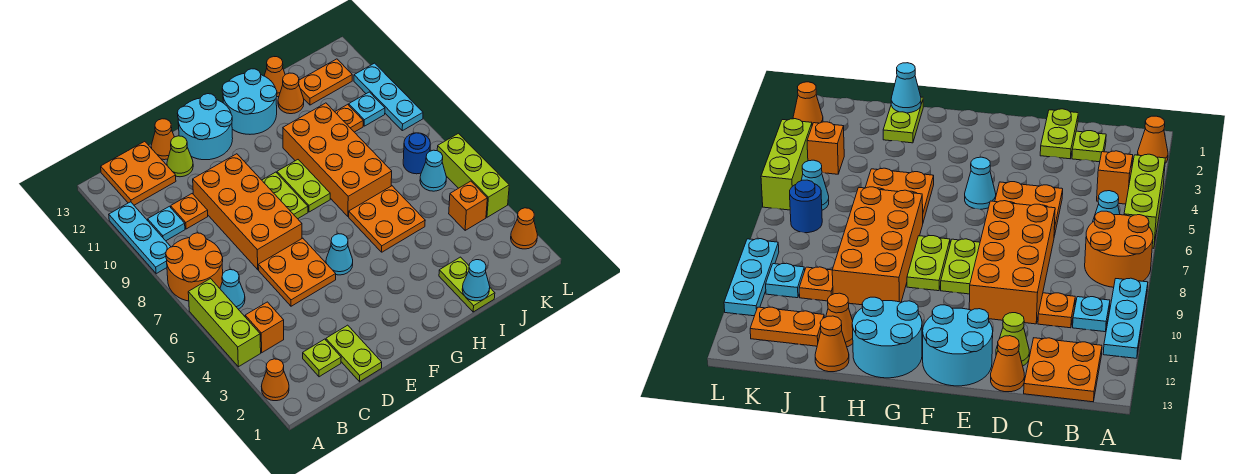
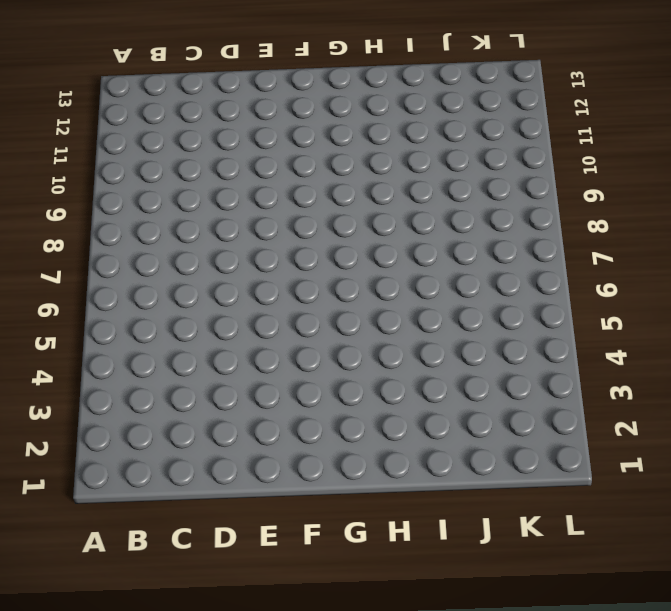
none -> orange cone A2 level 1
none -> lime brick A4:A6 level 1
none -> orange round brick A7:B8 level 1
none -> cyan plate A9:A11 level 1

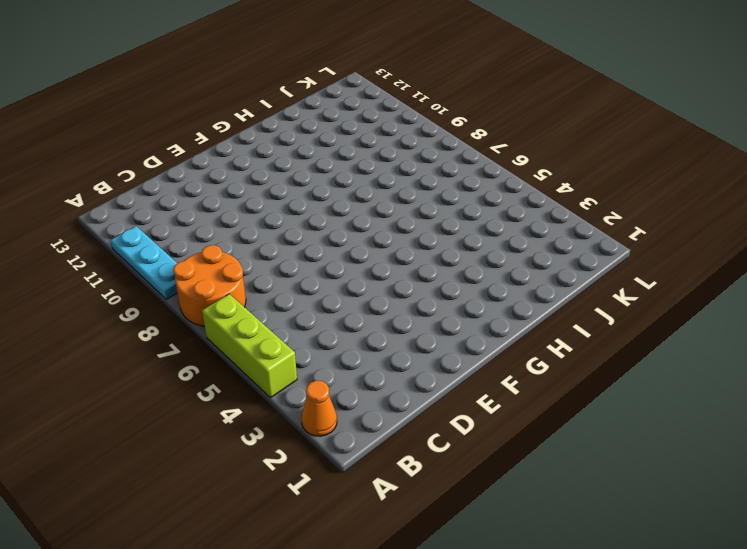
none -> orange brick B4 level 1
none -> cyan cone B6 level 1
none -> cyan plate B10 level 1
none -> orange plate B12:C13 level 1

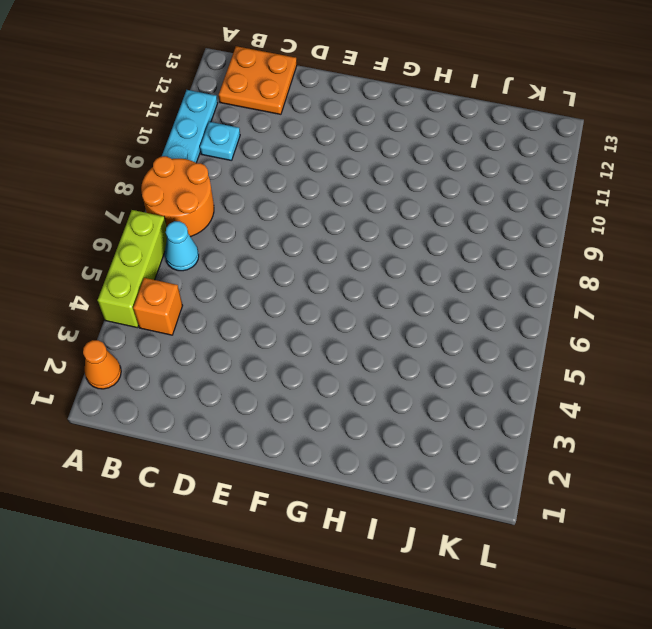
none -> lime plate C2 level 1
none -> orange plate C10 level 1
none -> lime plate D1:D2 level 1
none -> orange plate D5:E6 level 1

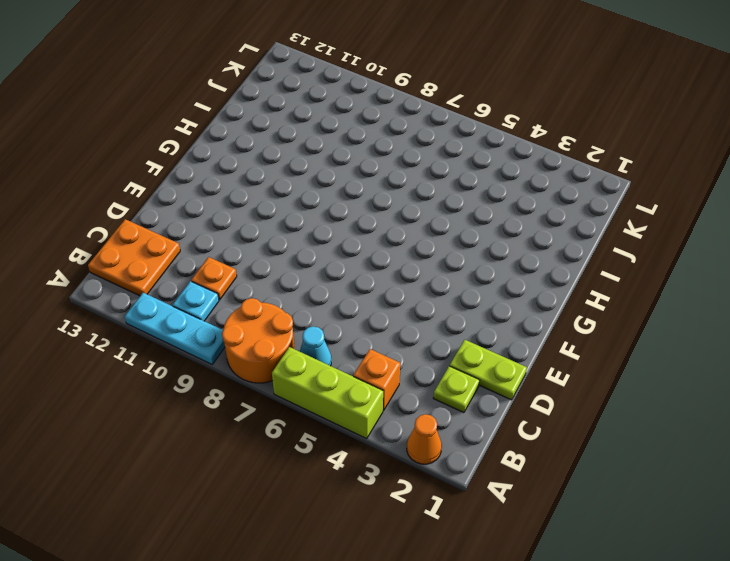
none -> orange plate D5:E6 level 1
none -> orange brick D7:E10 level 1
none -> lime cone D12 level 1
none -> orange cone D13 level 1

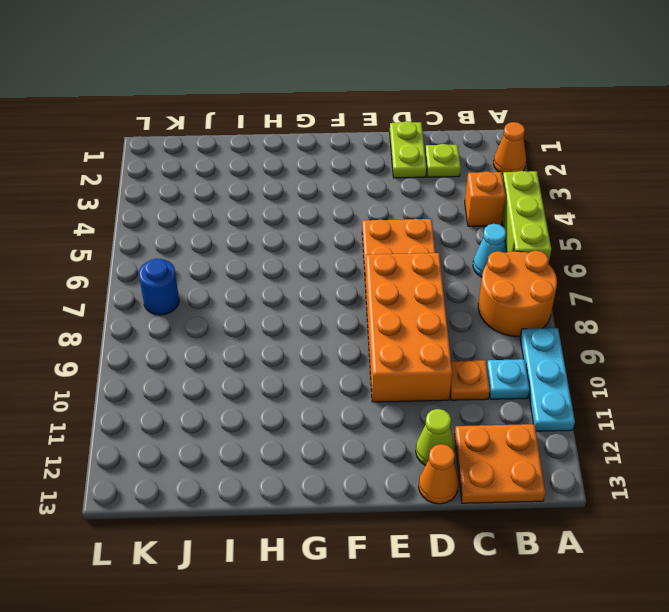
none -> cyan round brick E12:F13 level 1
none -> cyan cone F5 level 1
none -> lime plate F8:F9 level 1
none -> lime plate G8:G9 level 1

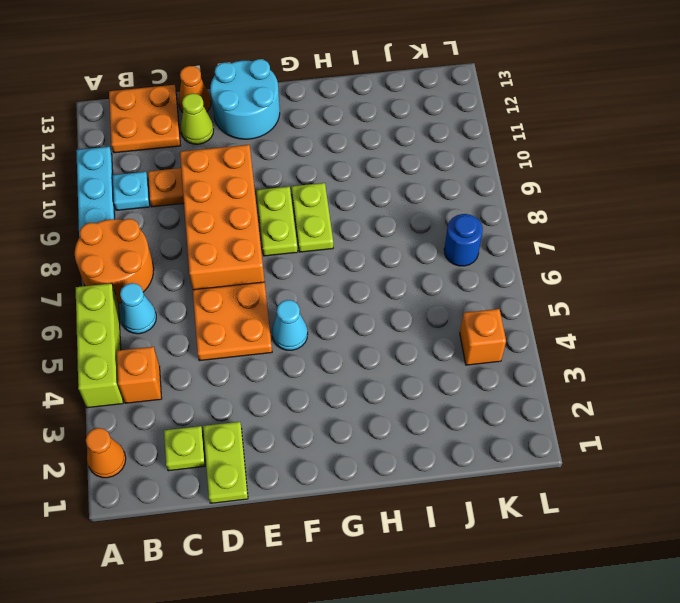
none -> cyan round brick G12:H13 level 1
none -> orange plate H5:I6 level 1
none -> orange brick H7:I10 level 1
none -> lime plate I1:I2 level 1

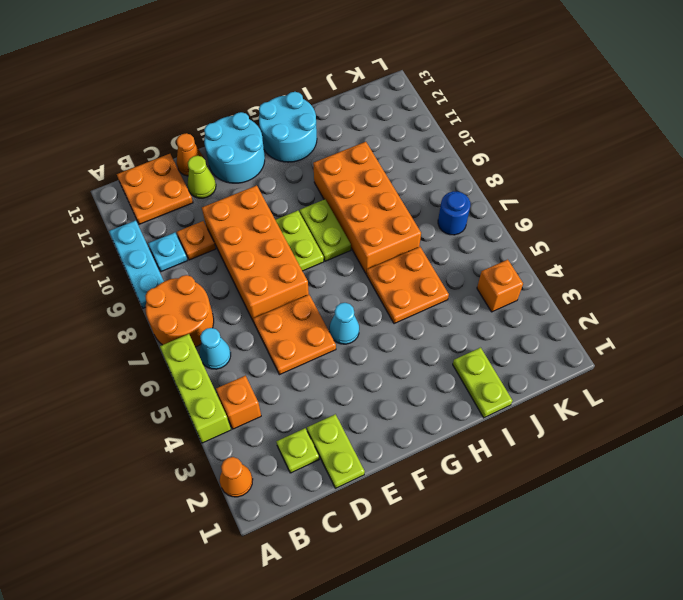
none -> orange cone I12 level 1
none -> orange cone I13 level 1
none -> orange plate J10 level 1
none -> orange plate J12:K12 level 1

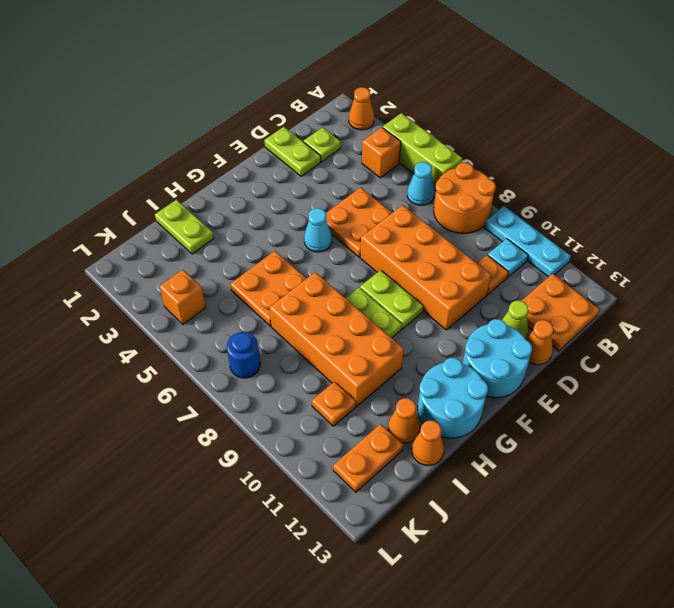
none -> cyan cone K6 level 1
none -> cyan plate K10 level 1
none -> orange cone L2 level 1
none -> lime brick L4:L6 level 1

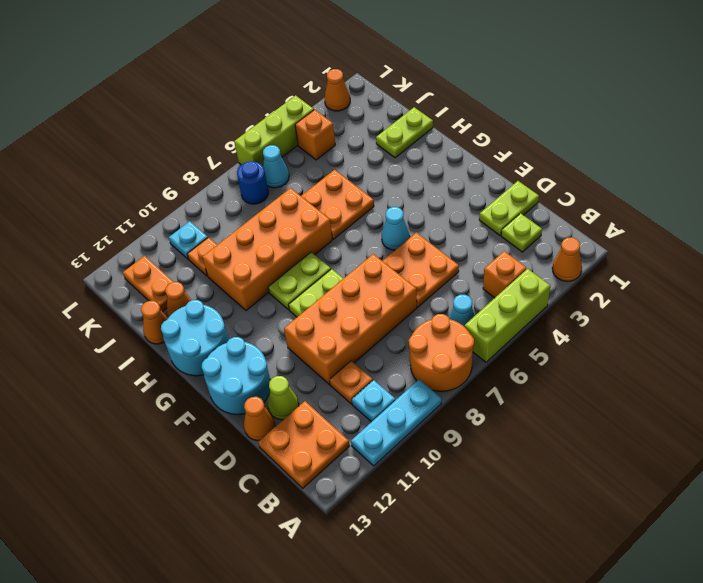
none -> cyan plate L9:L11 level 1
none -> cyan cone I1 level 2

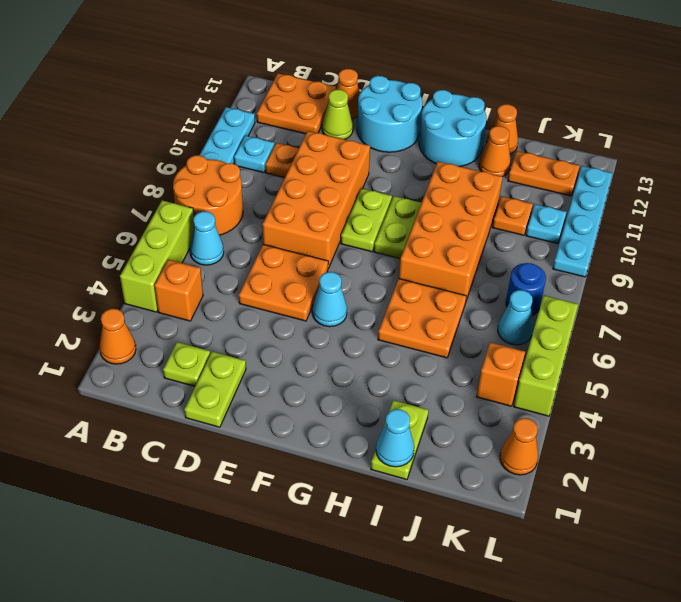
cyan plate L9:L12 level 1 -> cyan plate L9:L11 level 1

